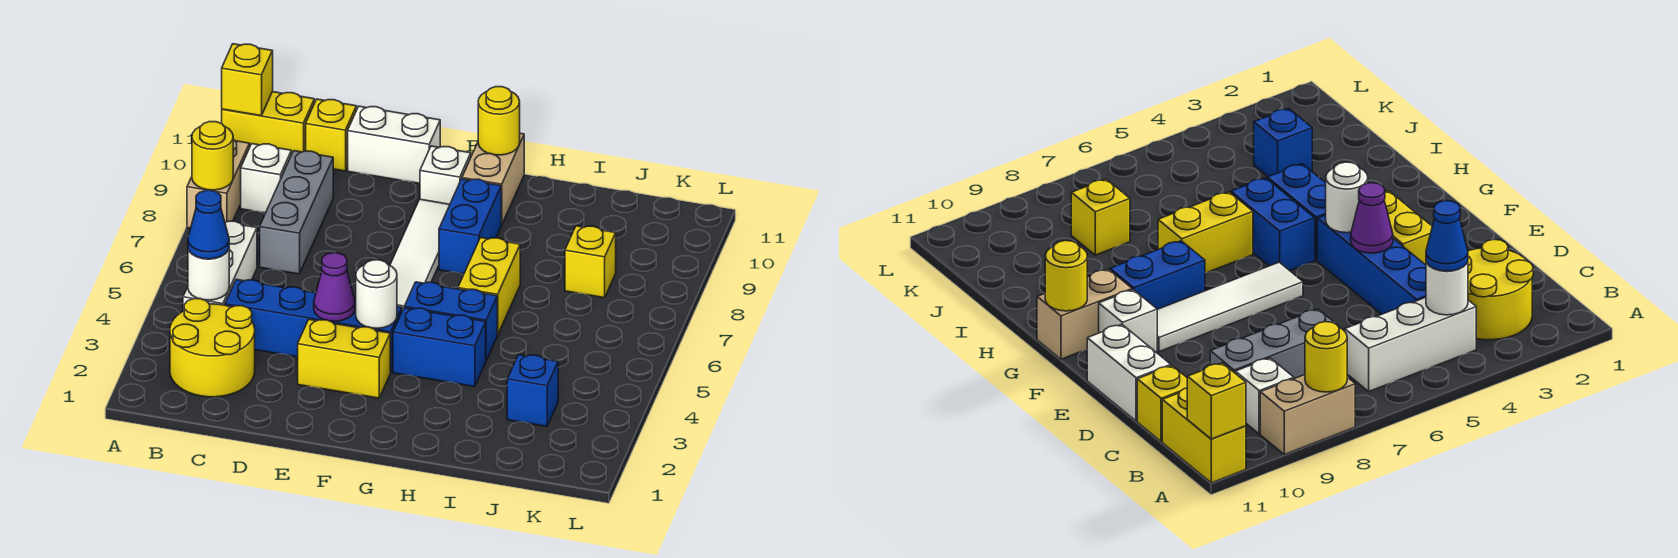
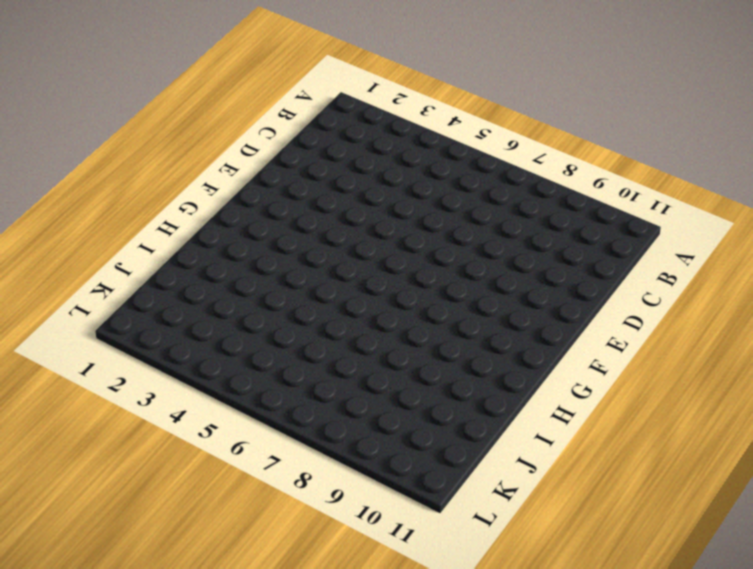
none -> tan brick A8:A9 level 1
none -> yellow brick A11:B11 level 1
none -> yellow round brick B2:C3 level 1

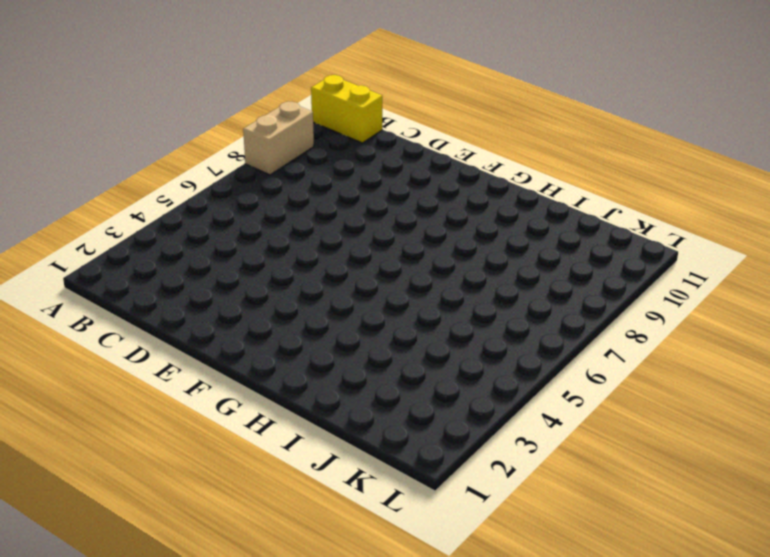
none -> yellow round brick B2:C3 level 1
none -> white brick B4:B6 level 1
none -> white brick B9 level 1

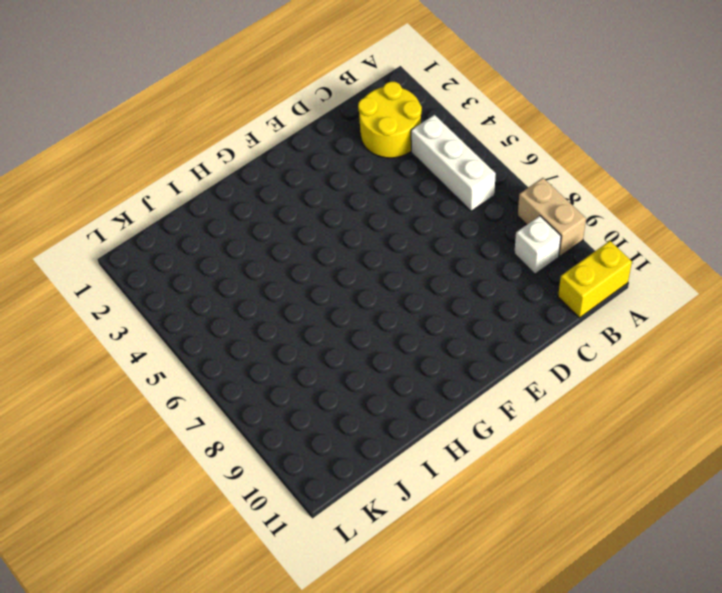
none -> blue brick C4:F4 level 1
none -> grey brick C7:C9 level 1
none -> yellow brick C11 level 1

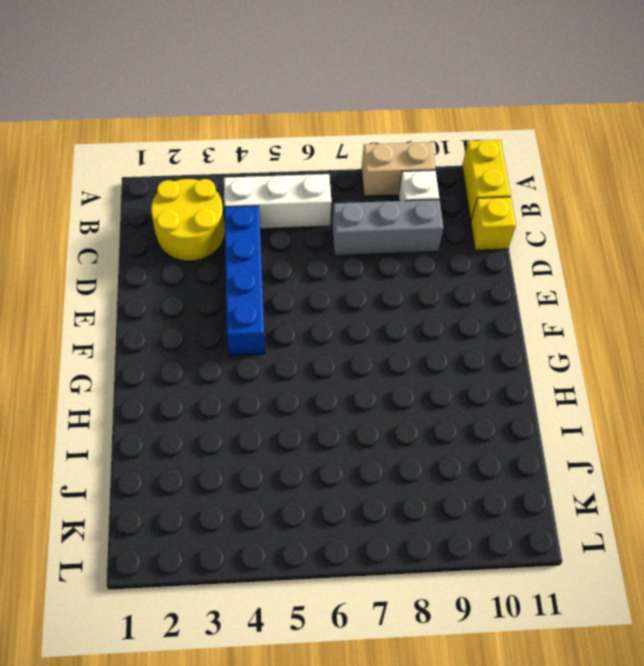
none -> white brick D11:E11 level 1
none -> yellow brick E3:F3 level 1
none -> white tile F6:F9 level 1

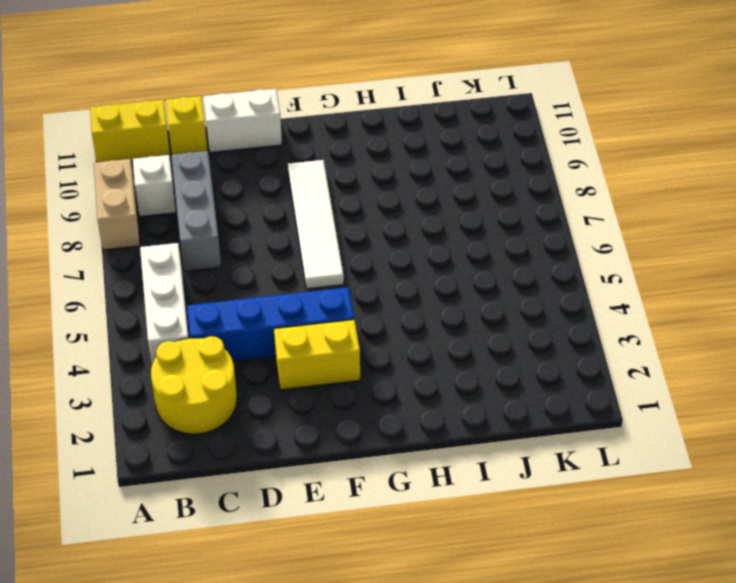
none -> white brick F10 level 1
none -> blue brick G4:H4 level 1
none -> blue brick G5:H5 level 1

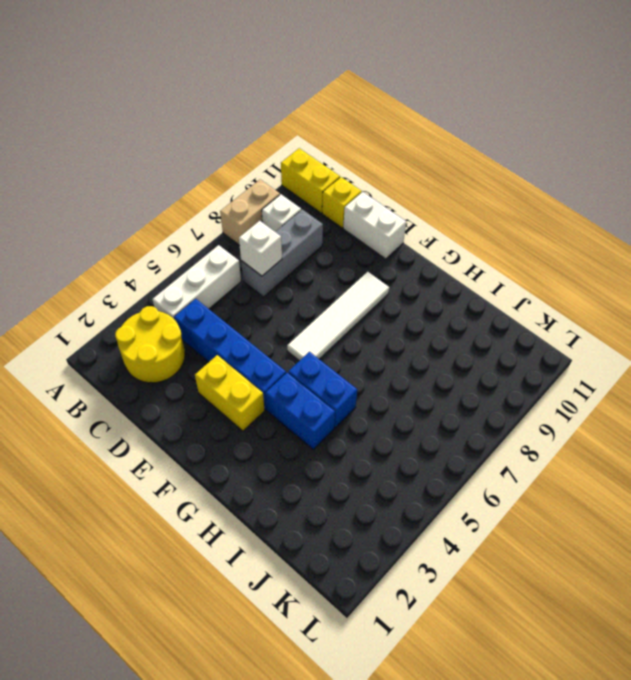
white brick C7 level 2 -> white brick F10 level 1
none -> blue brick G8:G9 level 1
none -> tan brick G10:G11 level 1
none -> yellow brick H6:H7 level 1

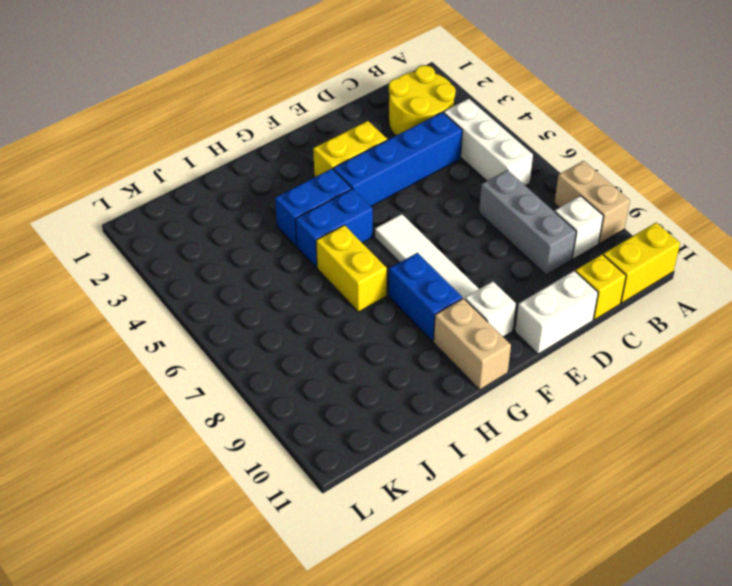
none -> blue brick J3 level 1
none -> yellow brick J8 level 1
none -> yellow round brick A8 level 2

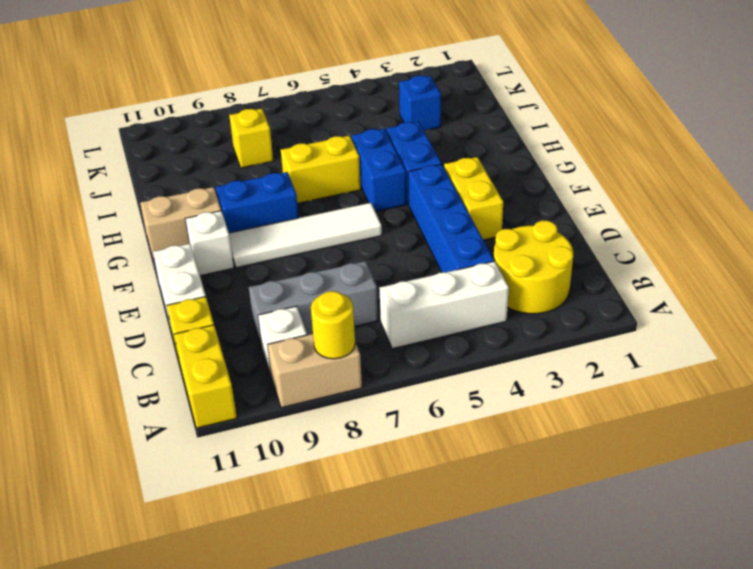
none -> yellow brick A11 level 2
none -> white round brick B4 level 2
none -> purple cone E4 level 2

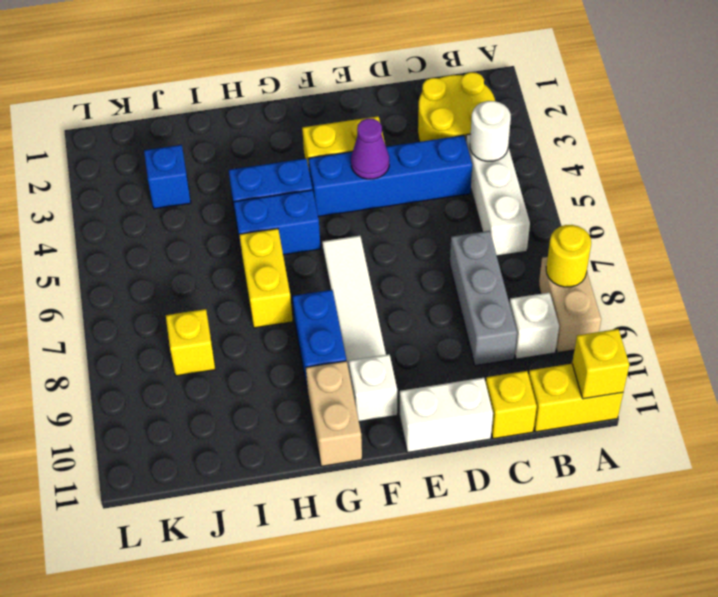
none -> white round brick F4 level 2
none -> yellow round brick G11 level 2
none -> blue cone B4 level 3

